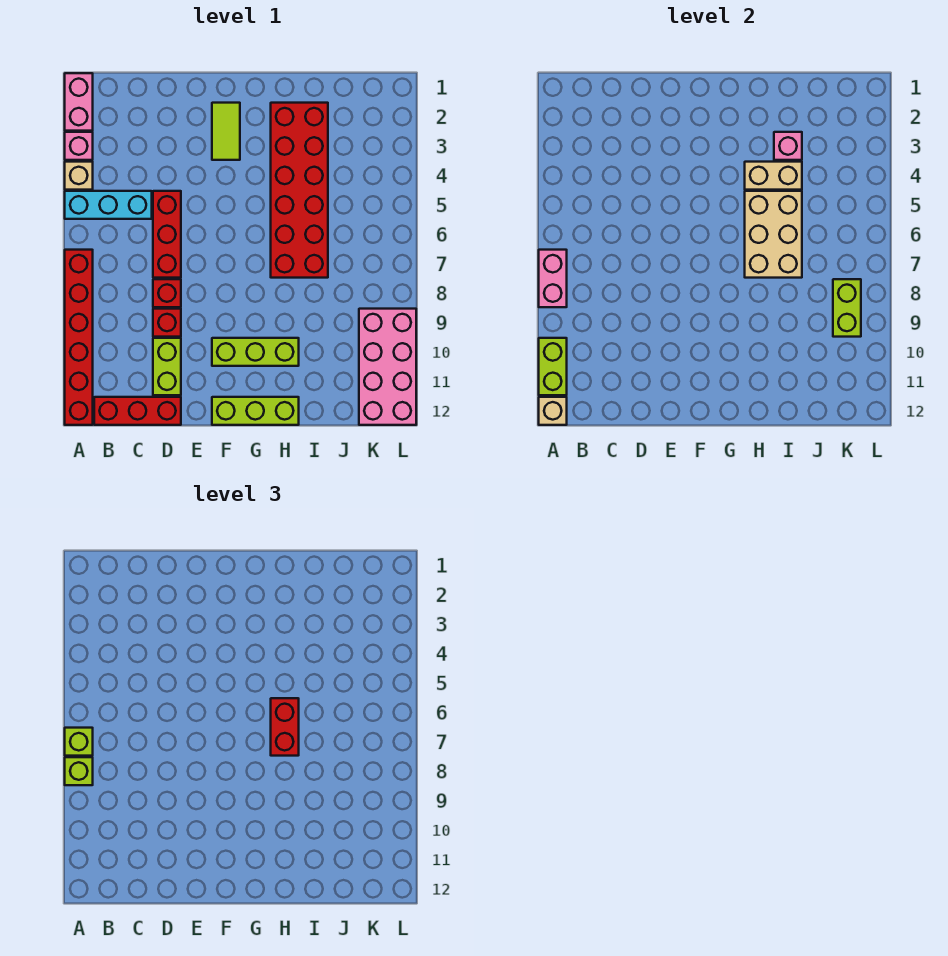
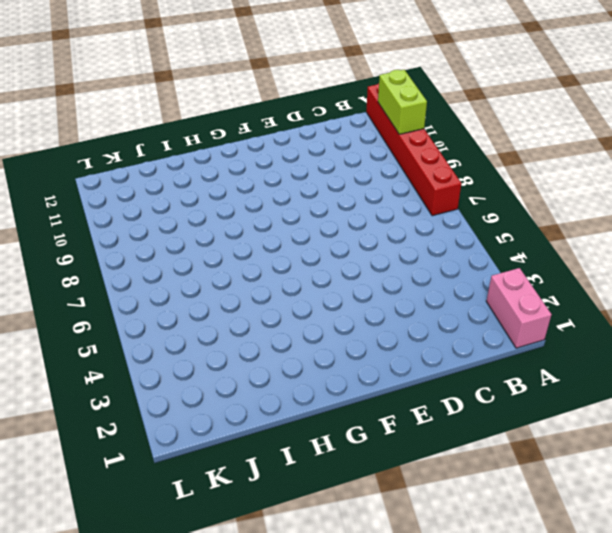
none -> pink brick A3 level 1
none -> tan brick A4 level 1
none -> cyan brick A5:C5 level 1

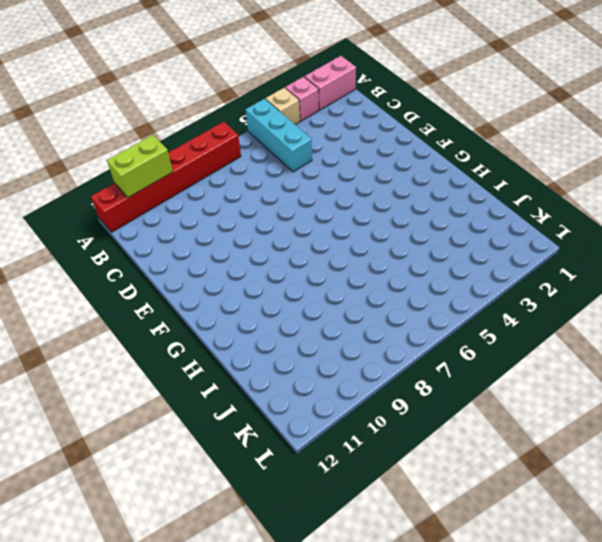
none -> red brick B12:D12 level 1
none -> red brick D5:D7 level 1
none -> red brick D8 level 1

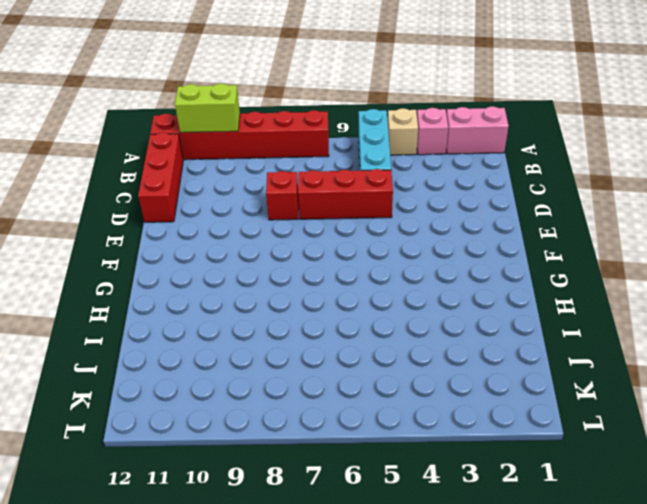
none -> red brick D9 level 1
none -> lime brick D10:D11 level 1
none -> lime tile F2:F3 level 1

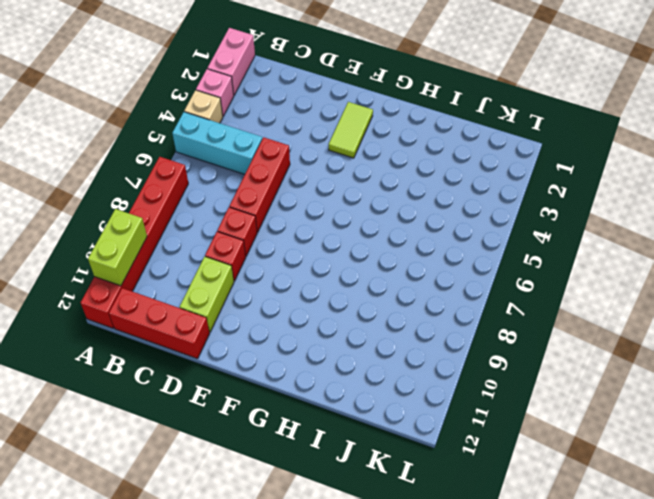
none -> lime brick F10:H10 level 1
none -> lime brick F12:H12 level 1
none -> red brick H2:I7 level 1

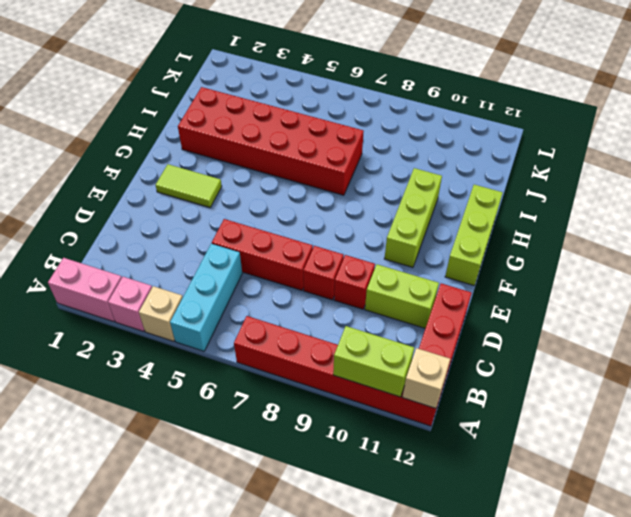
none -> pink brick K9:L12 level 1
none -> pink brick A7:A8 level 2
none -> tan brick H4:I4 level 2

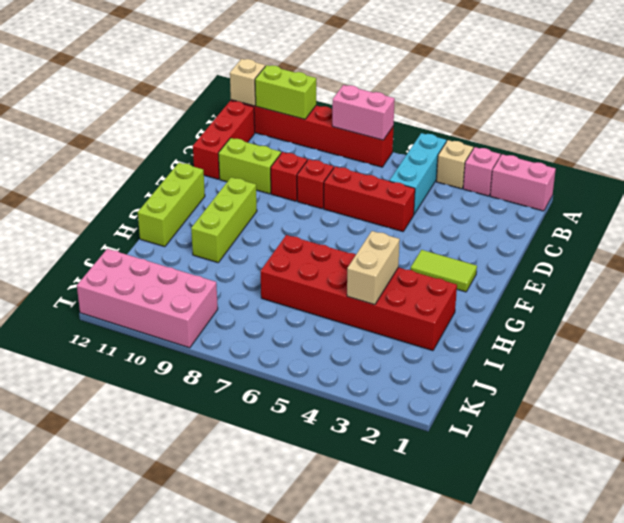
none -> tan brick H5:I7 level 2
none -> pink brick I3 level 2
none -> lime brick K8:K9 level 2

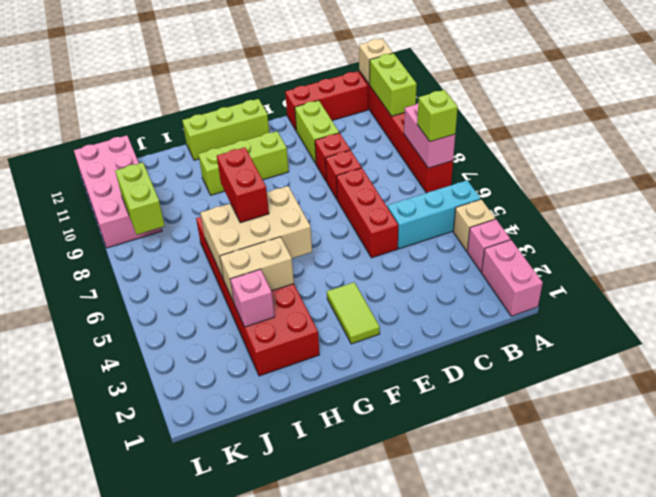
tan brick G5:I6 level 2 -> tan brick H5:I7 level 2
none -> lime brick A8 level 3

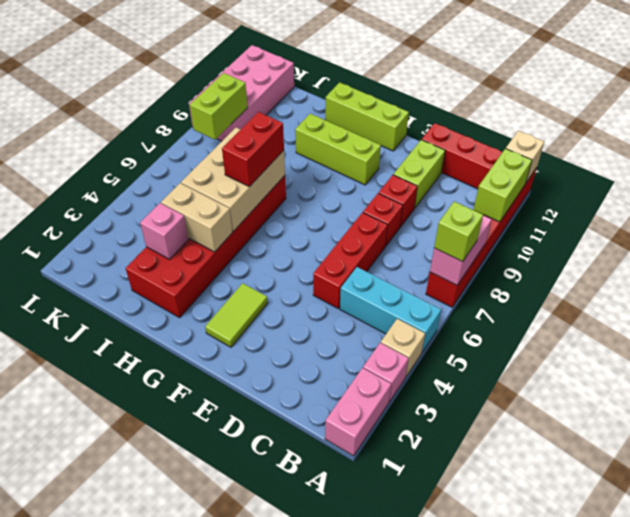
none -> lime brick A8 level 3

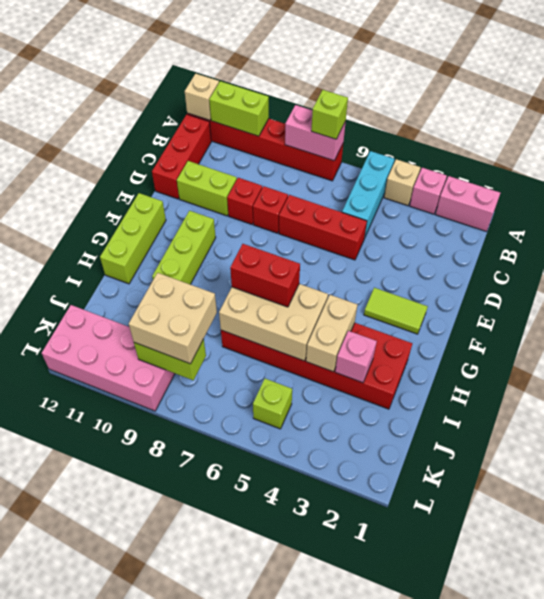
tan brick J8:K9 level 3 -> none
lime brick K5 level 1 -> lime brick A8 level 3

